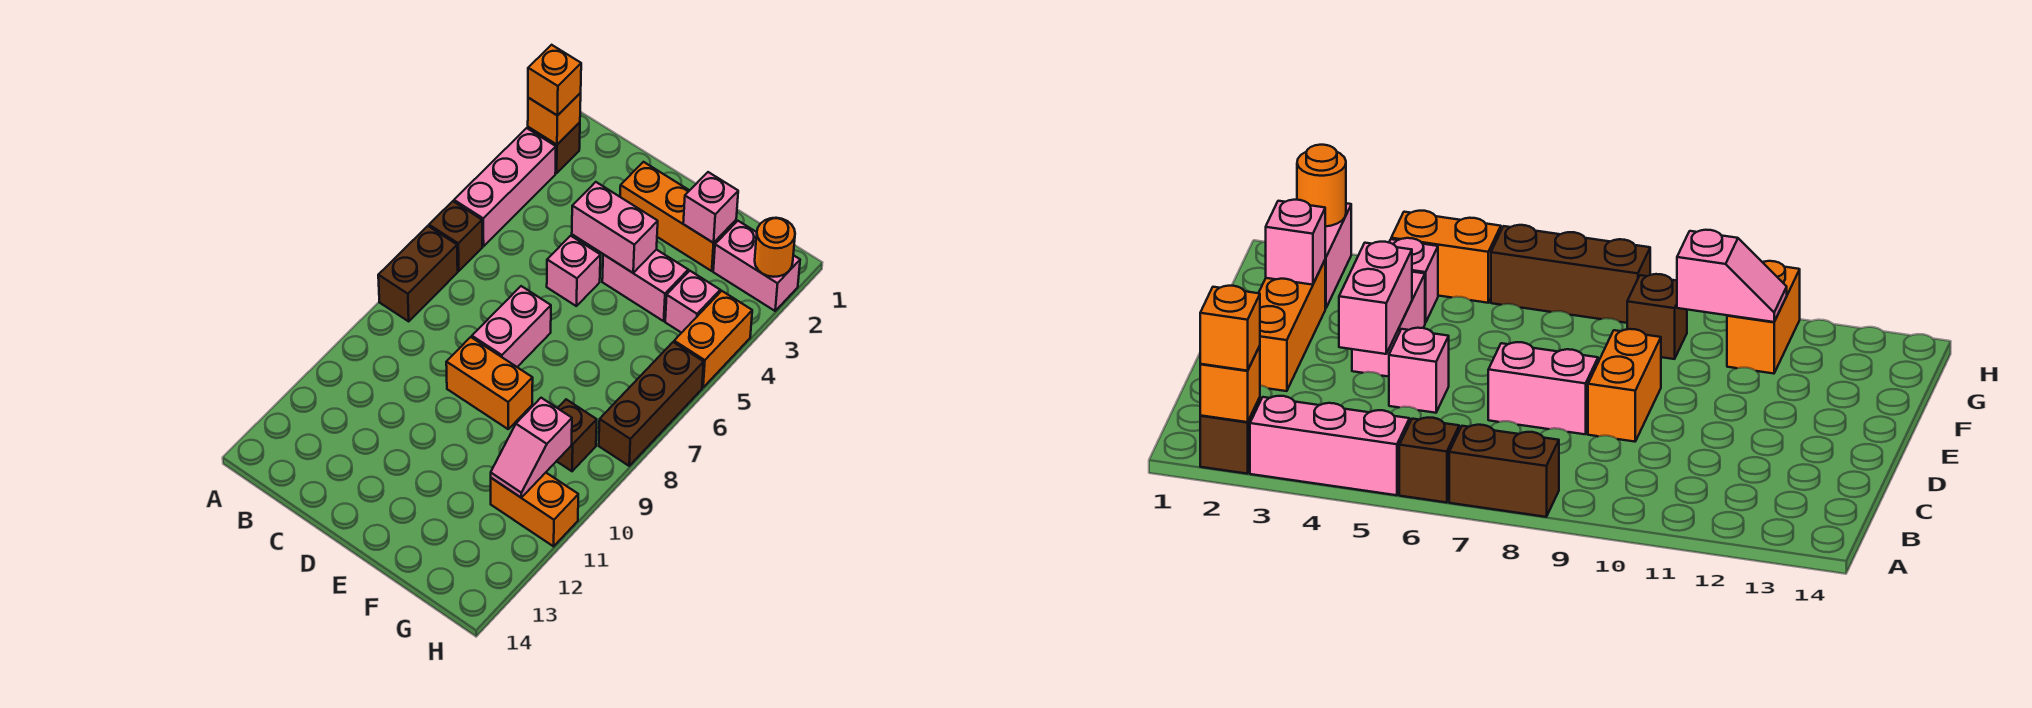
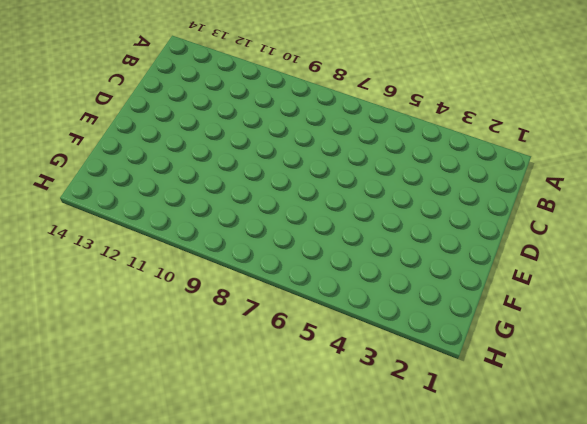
none -> brown brick A2 level 1
none -> pink brick A3:A5 level 1
none -> brown brick A6 level 1

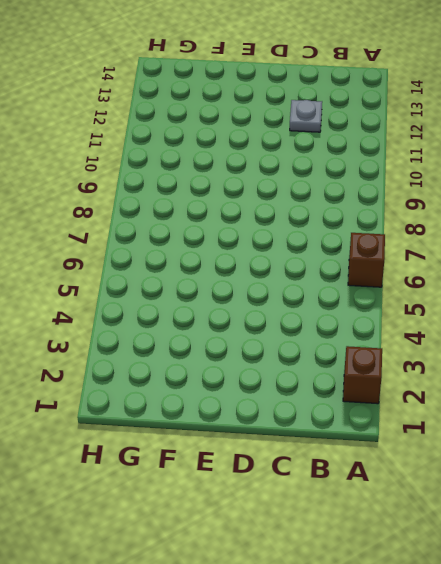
grey plate C12 level 1 -> none
none -> pink brick A3:A5 level 1
none -> brown brick A7:A8 level 1
none -> orange brick D2:F2 level 1

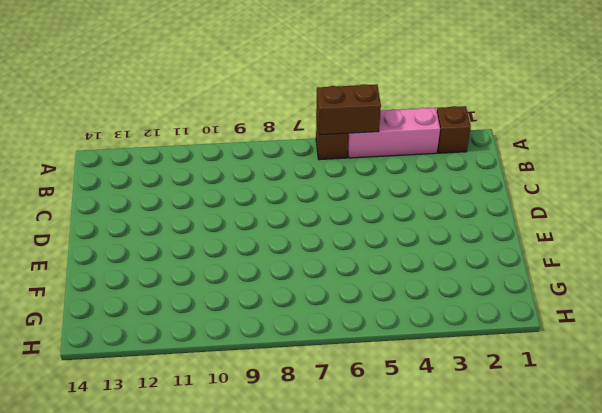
brown brick A5:A6 level 2 -> brown brick A7:A8 level 1
none -> orange brick D2:F2 level 1
none -> pink brick D5 level 1
none -> pink brick D7:D8 level 1

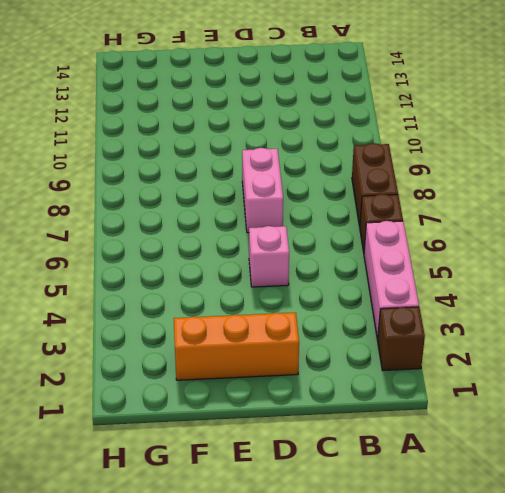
none -> orange brick D9:E9 level 1
none -> pink brick E4:F4 level 1
none -> pink brick G2:H2 level 1

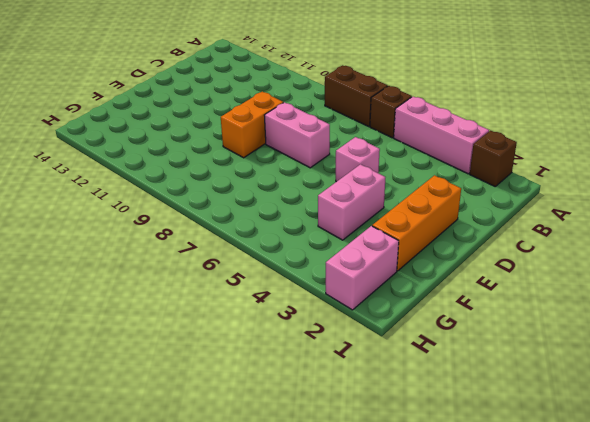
none -> pink brick G4 level 1
none -> brown brick G9 level 1
none -> orange brick G11:H11 level 1

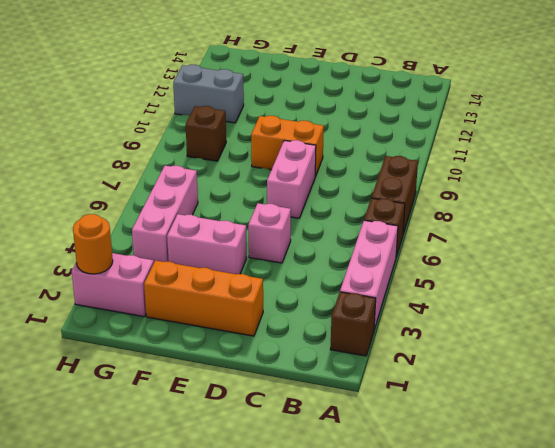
pink brick G4:G6 level 1 -> pink brick G4 level 1
grey brick G11:H11 level 1 -> orange brick G11:H11 level 1
none -> orange brick H4:H5 level 1
none -> brown brick H6:H8 level 1
none -> orange brick A2 level 2

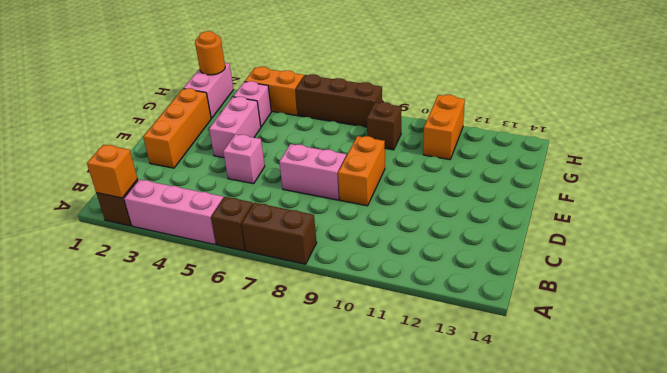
none -> pink brick D4:E4 level 2
none -> pink brick F2 level 2
none -> pink slope G10:G11 level 2 top 10

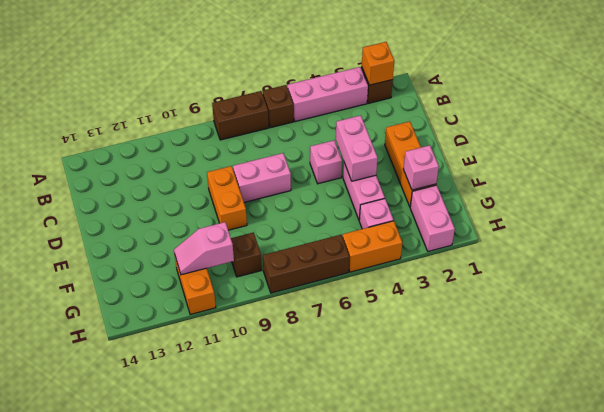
none -> orange round brick H2 level 2
none -> orange brick A2 level 3

